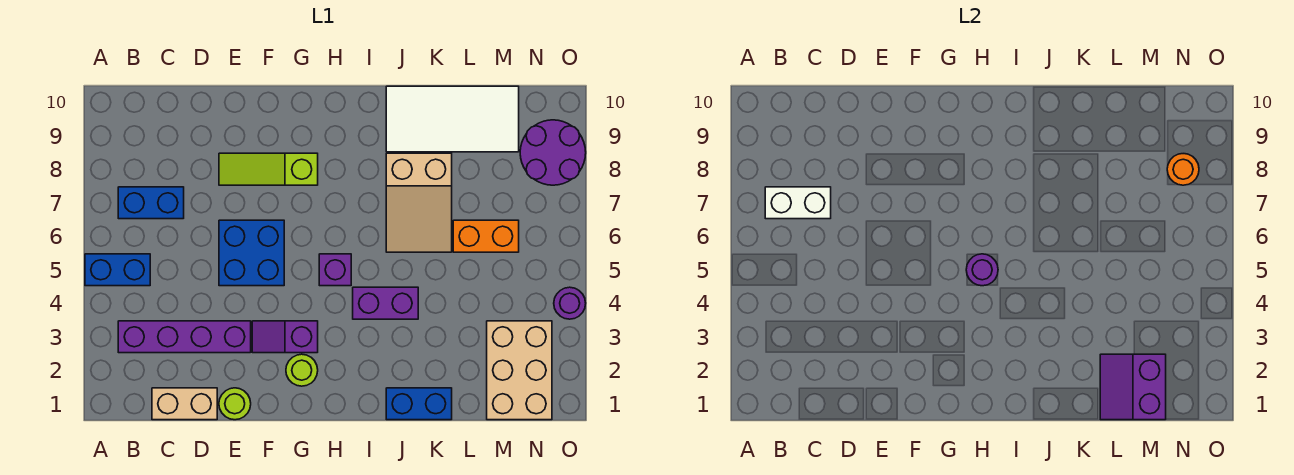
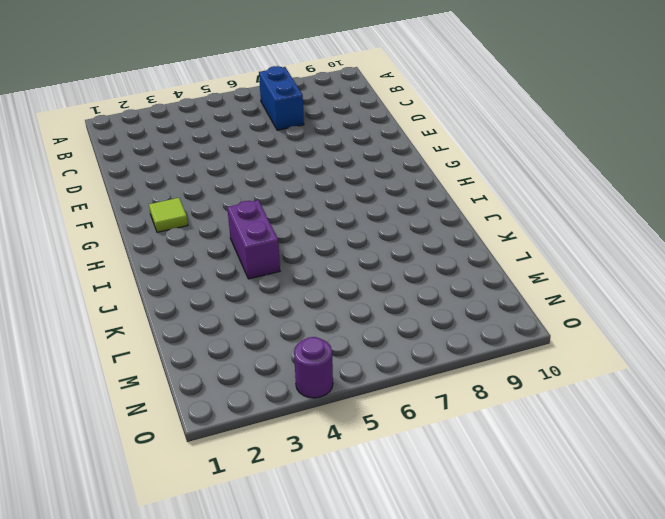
lime tile G2 level 1 -> lime round brick G2 level 1
none -> blue brick A5:B5 level 1
none -> purple brick B3:E3 level 1
none -> tan brick C1:D1 level 1

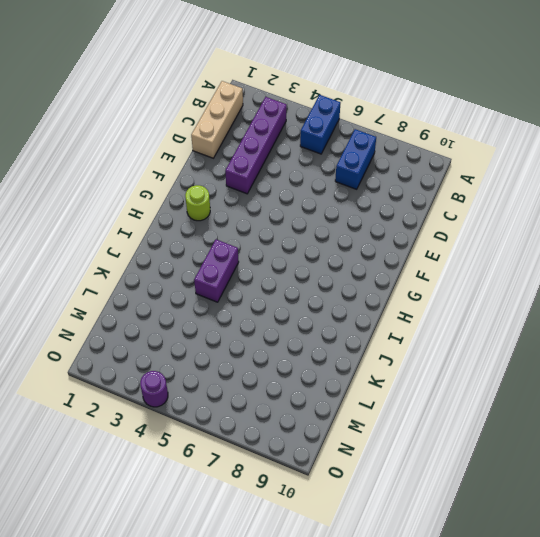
tan brick B1:D1 level 1 -> tan brick C1:D1 level 1
none -> lime round brick E1 level 1
none -> blue brick E5:F6 level 1
none -> lime slope E8:G8 level 1 top G

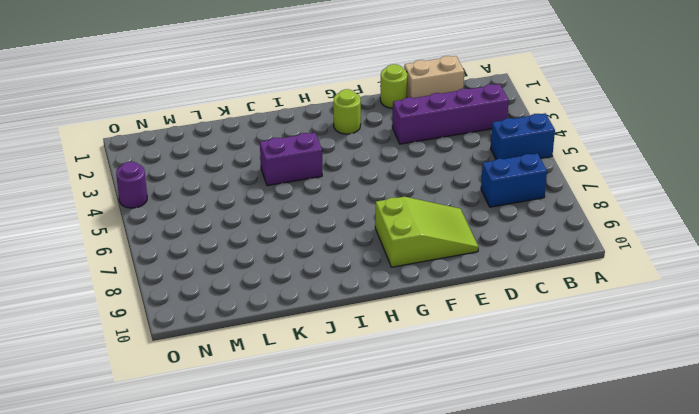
lime slope E8:G9 level 1 top G -> lime slope E8:G8 level 1 top G
none -> blue brick E5:F6 level 1
none -> purple slope F3:G3 level 1 top G
none -> purple brick H5 level 1

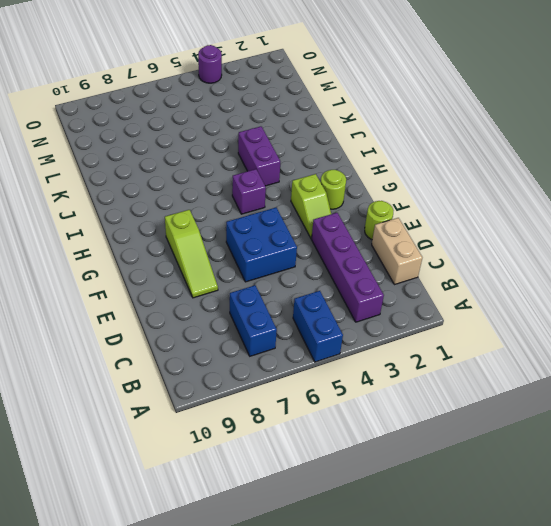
lime slope F3:G3 level 1 top G -> purple slope F3:G3 level 1 top G
none -> blue brick J1:K1 level 1
none -> tan slope J6:K8 level 1 top 8
none -> white tile J9:M10 level 1

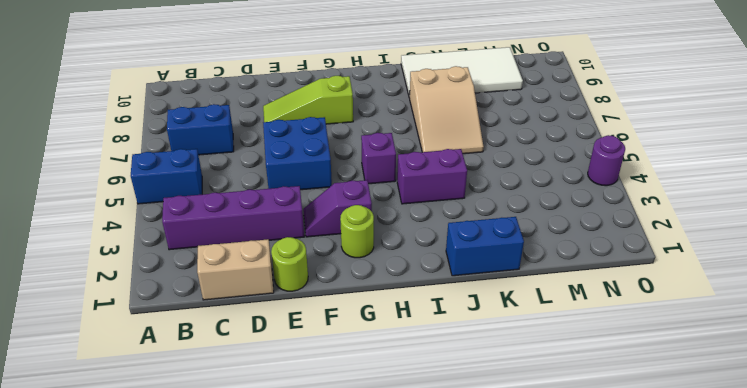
none -> orange brick L6:M6 level 1
none -> tan brick M1:N3 level 1
none -> purple round brick N8:O9 level 1

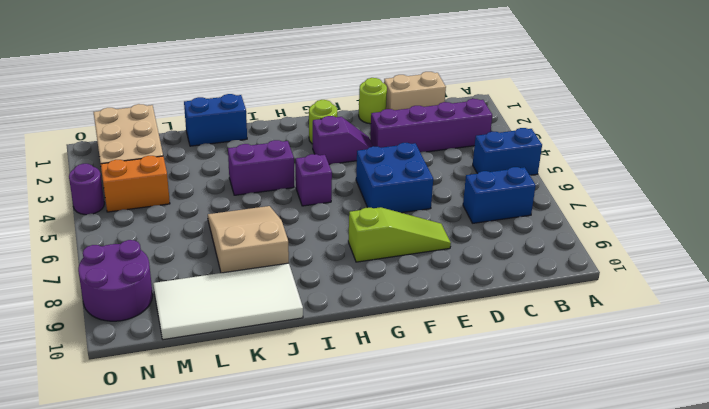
orange brick M4:N4 level 1 -> orange brick L6:M6 level 1
none -> white brick B7:C7 level 2
none -> purple round brick H5 level 2
none -> purple slope L1:M2 level 2 top M

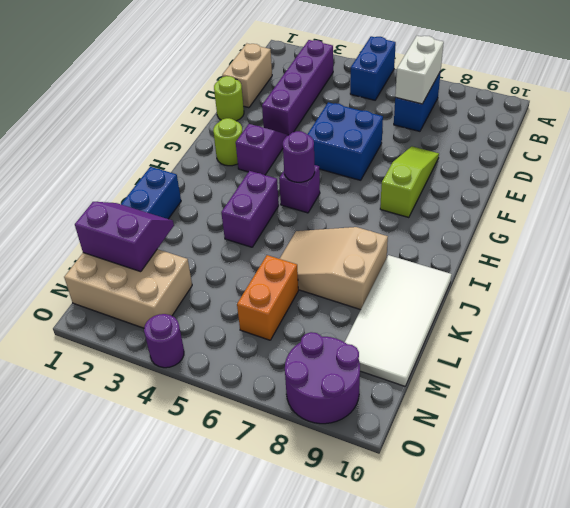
none -> orange round brick N8 level 2

